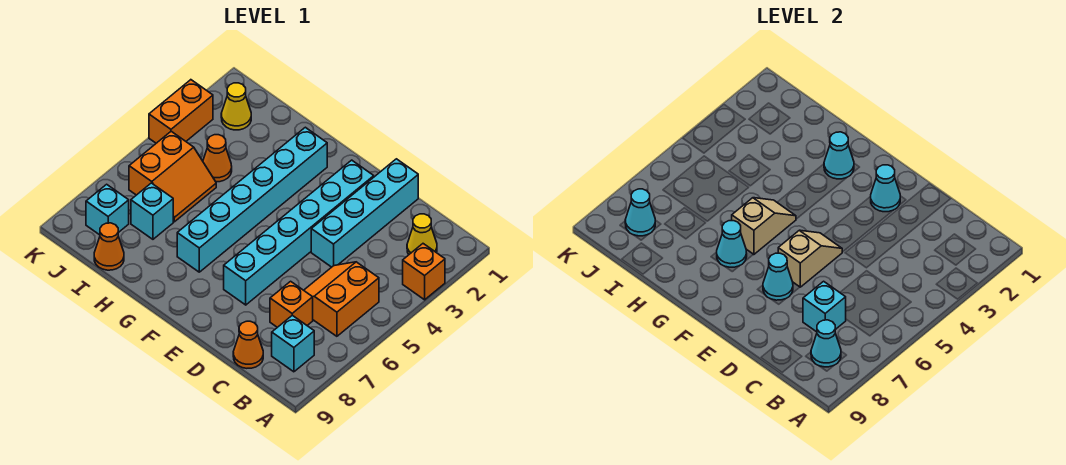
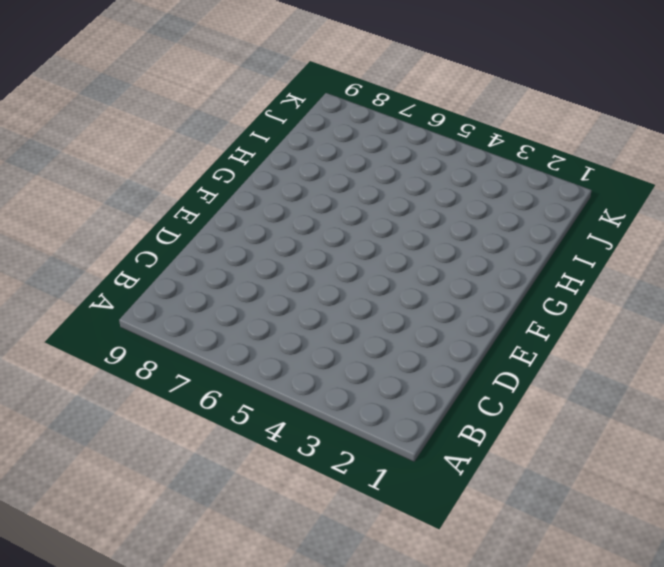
none -> orange brick A3 level 1
none -> yellow cone B2 level 1
none -> orange slope B5:C6 level 1 top B

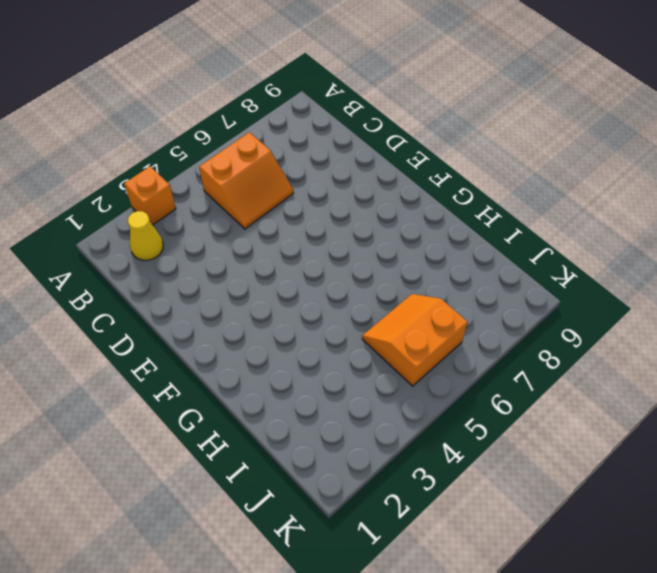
none -> cyan brick B8 level 1
none -> orange brick C7 level 1
none -> orange cone C9 level 1

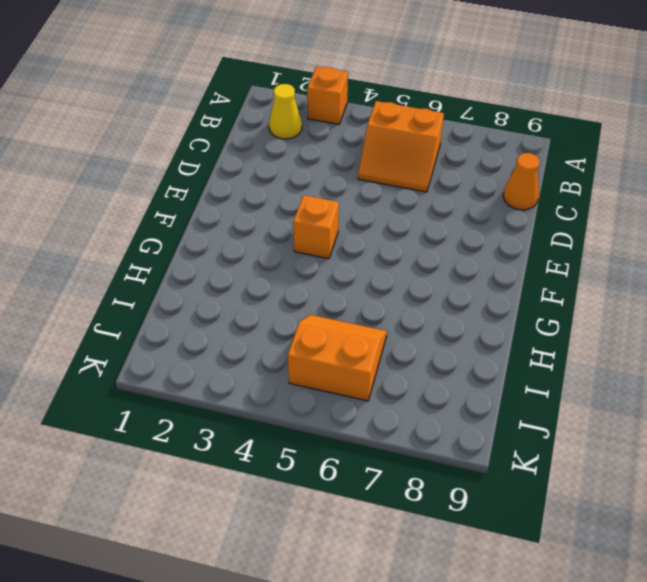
orange brick F4 level 1 -> orange brick C7 level 1
none -> cyan brick B8 level 1
none -> cyan brick D1:D4 level 1
none -> cyan brick E2:E7 level 1

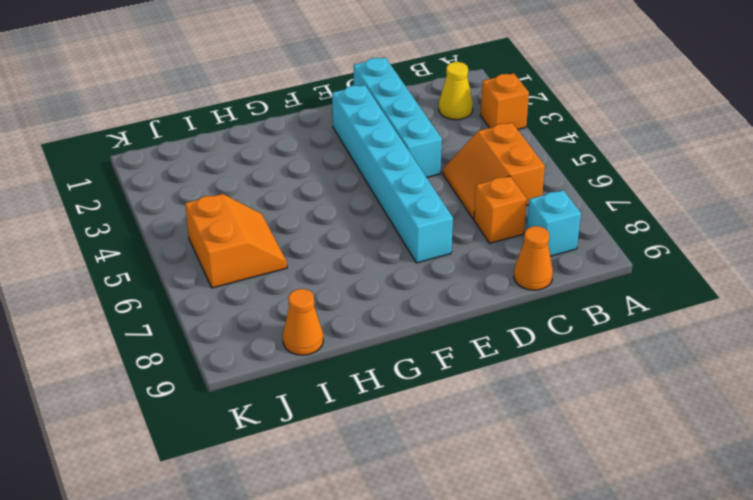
none -> cyan brick G2:G7 level 1
none -> orange cone I4 level 1
none -> cyan brick I7 level 1

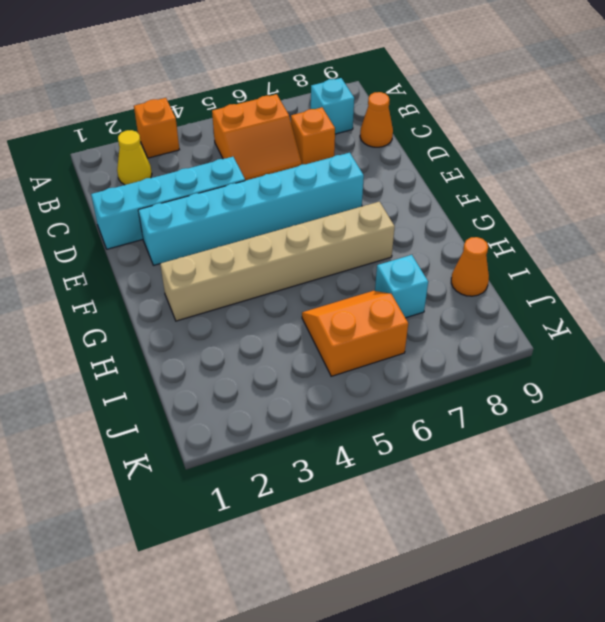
tan brick G2:G7 level 1 -> cyan brick G2:G7 level 1
none -> orange cone I4 level 1
none -> yellow cone J2 level 1
none -> cyan brick J8 level 1

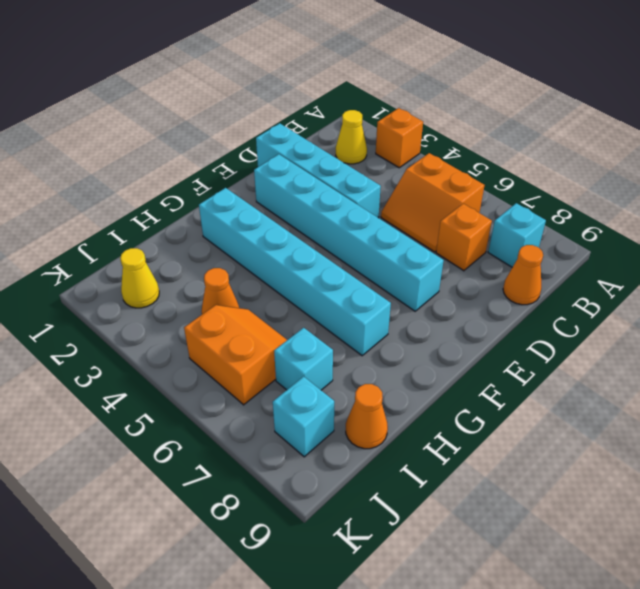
none -> orange brick K3:K4 level 1
none -> cyan cone B8 level 2
none -> cyan brick C7 level 2

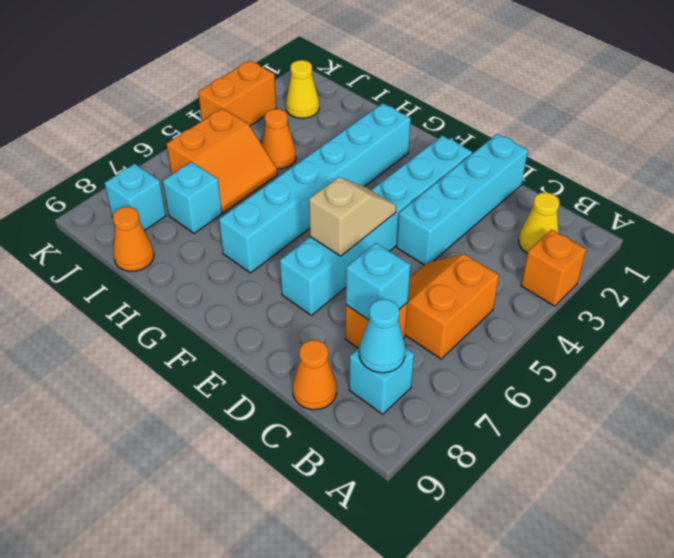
none -> cyan cone E2 level 2
none -> cyan cone E7 level 2
none -> cyan cone G2 level 2

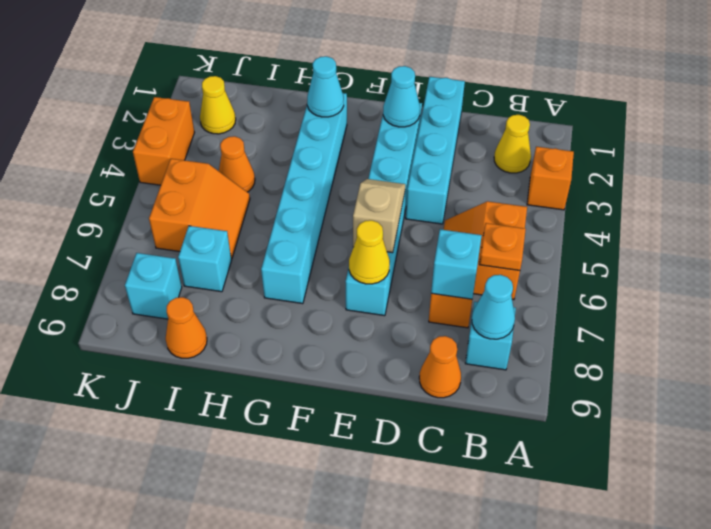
orange plate B6 level 2 -> none
yellow cone E7 level 2 -> cyan cone E7 level 2
none -> tan slope G5:G6 level 2 top 6
none -> cyan cone G7 level 2
none -> cyan cone J8 level 2

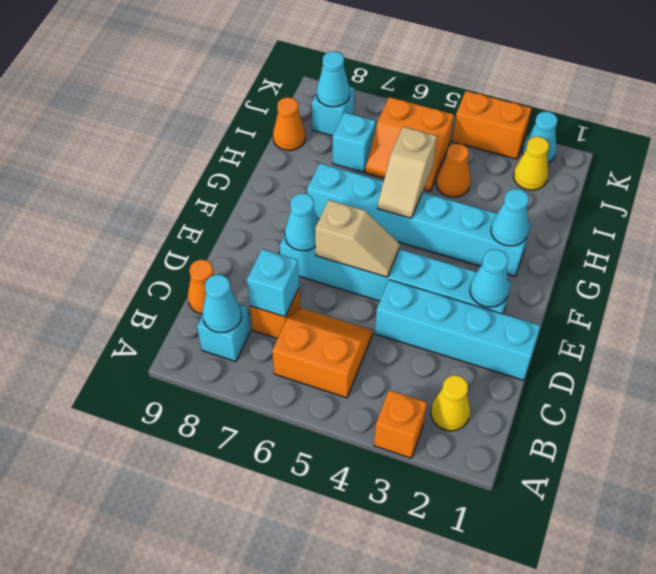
tan slope G5:H5 level 2 top H -> tan slope G5:G6 level 2 top 6
cyan cone K2 level 1 -> cyan cone G7 level 2

